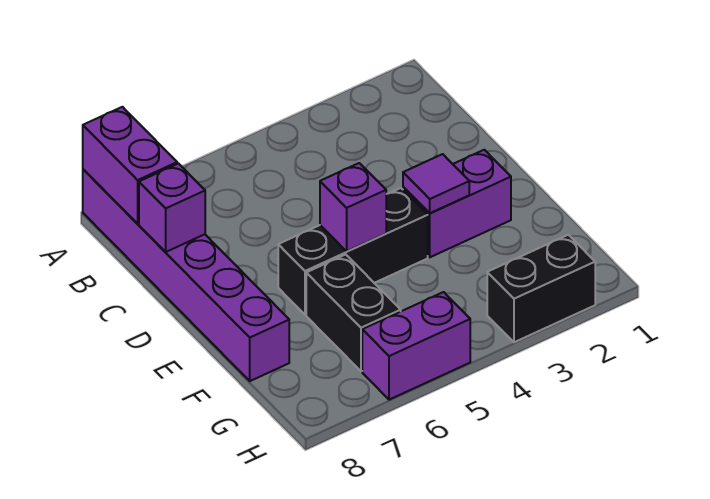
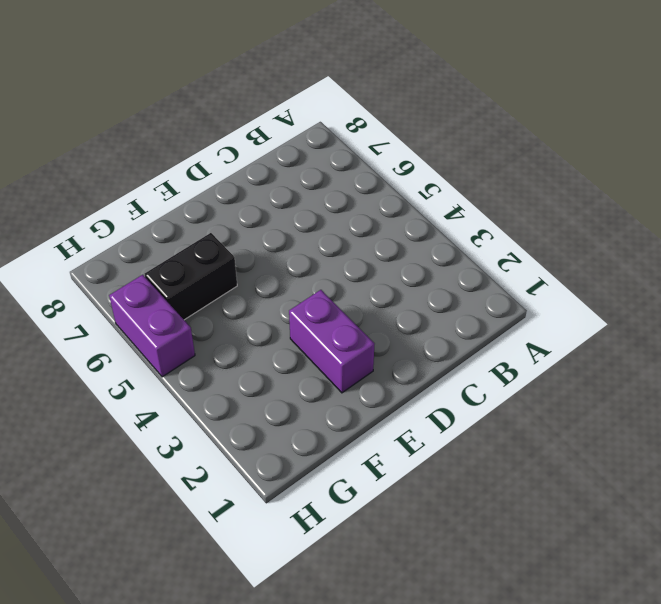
none -> purple brick A8:F8 level 1
none -> black brick E4:E6 level 1

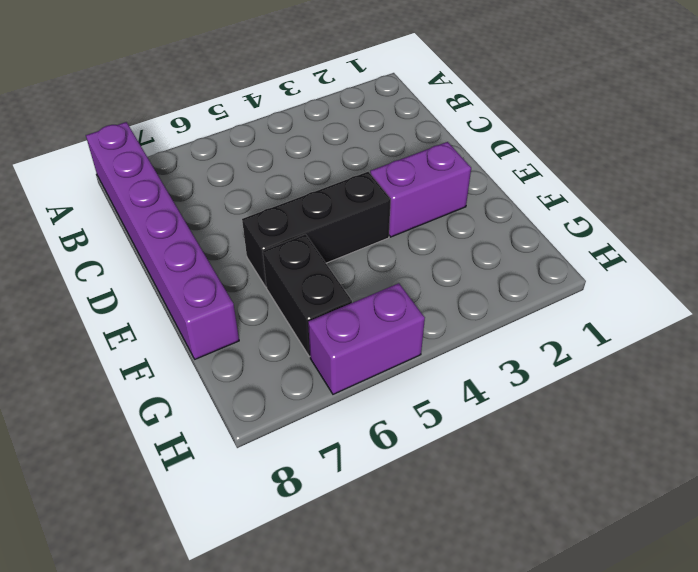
none -> black brick H2:H3 level 1
none -> purple brick A8:B8 level 2

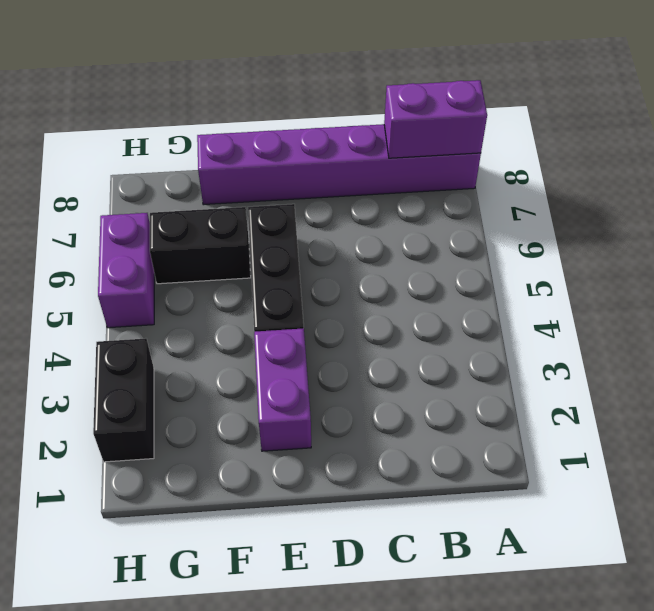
none -> purple brick C8 level 2
none -> purple tile E3 level 2

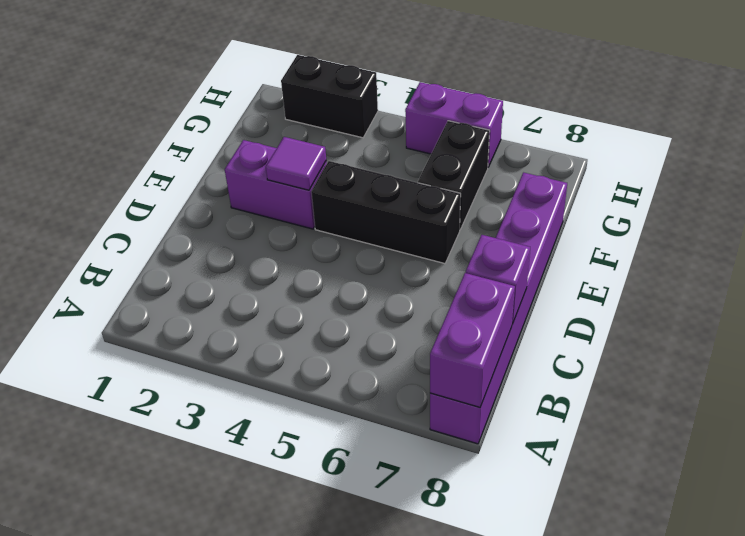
none -> purple brick E5 level 2

